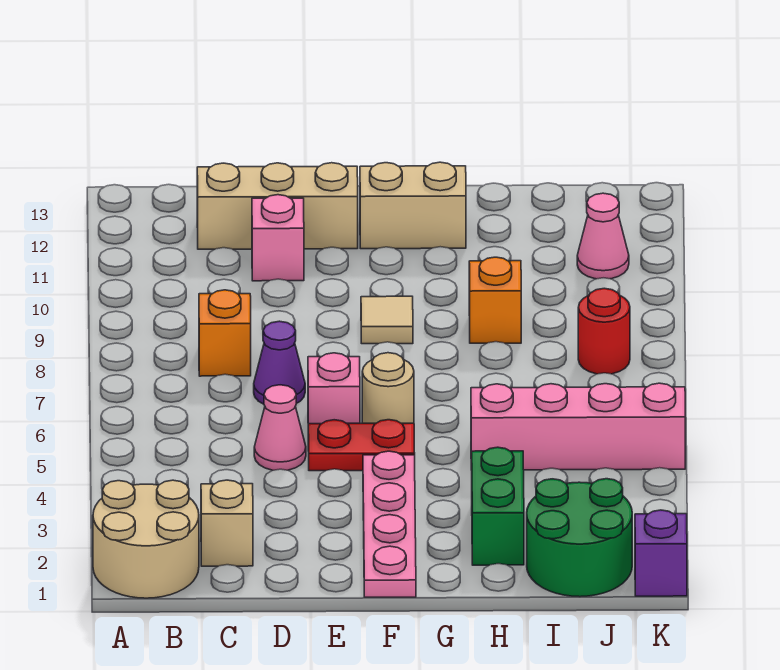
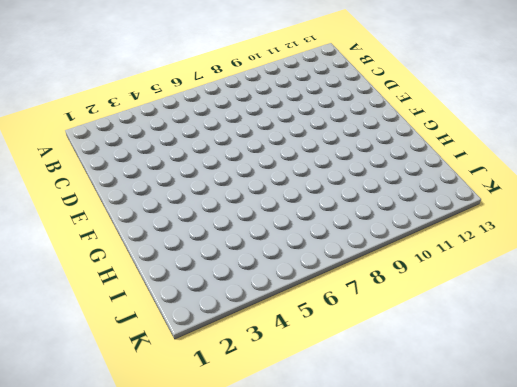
none -> tan round brick A1:B2 level 1
none -> tan brick C2 level 1
none -> orange brick C8 level 1

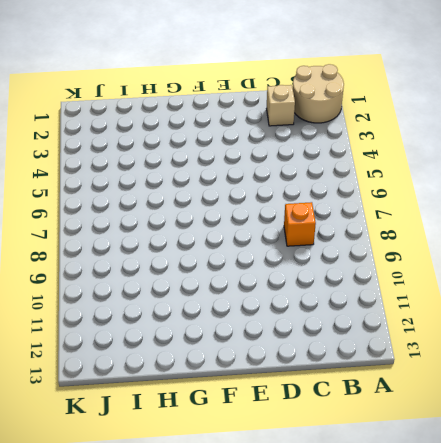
none -> tan brick C12:E12 level 1
none -> pink cone D5 level 1
none -> purple cone D7 level 1

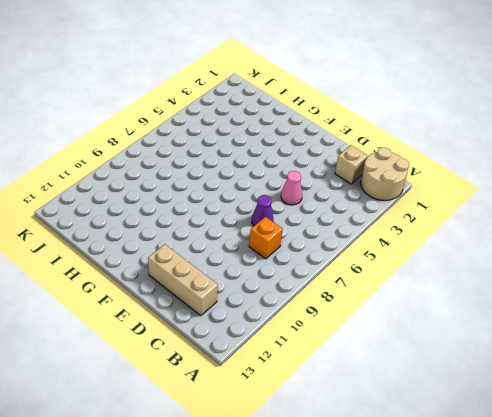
none -> pink brick D11 level 1
none -> red plate E5:F5 level 1
none -> pink brick E6 level 1

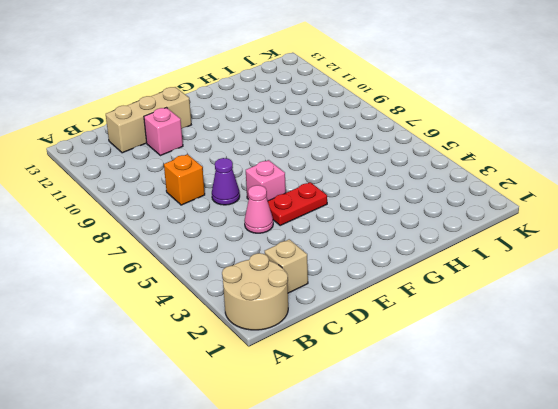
none -> pink plate F1:F4 level 1
none -> tan round brick F6 level 1
none -> tan tile F9 level 1

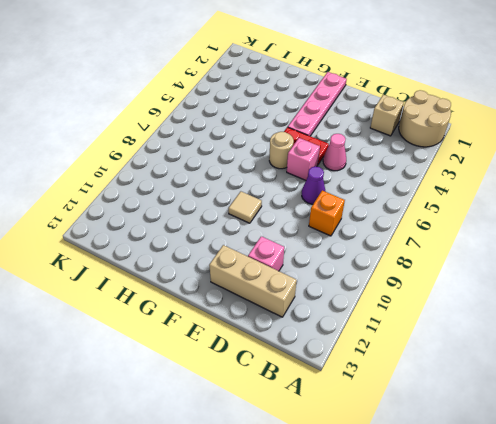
none -> tan brick F12:G12 level 1
none -> green brick H2:H3 level 1
none -> pink brick H5:K5 level 1

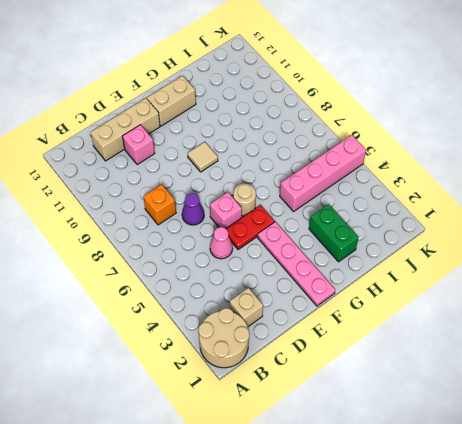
none -> orange brick H9 level 1
none -> green round brick I1:J2 level 1
none -> red round brick J8 level 1

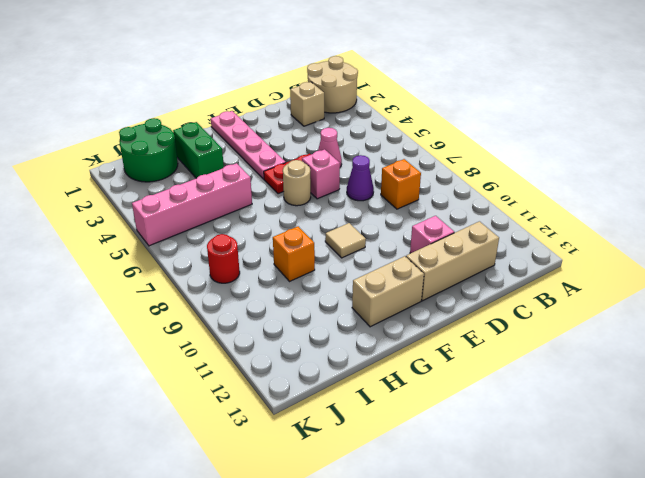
none -> pink cone J11 level 1
none -> purple brick K1 level 1

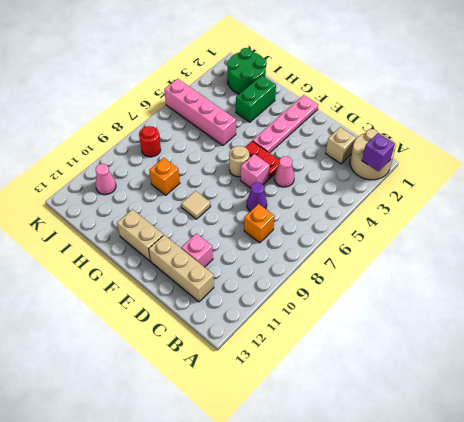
purple brick A2 level 2 -> purple brick K1 level 1

